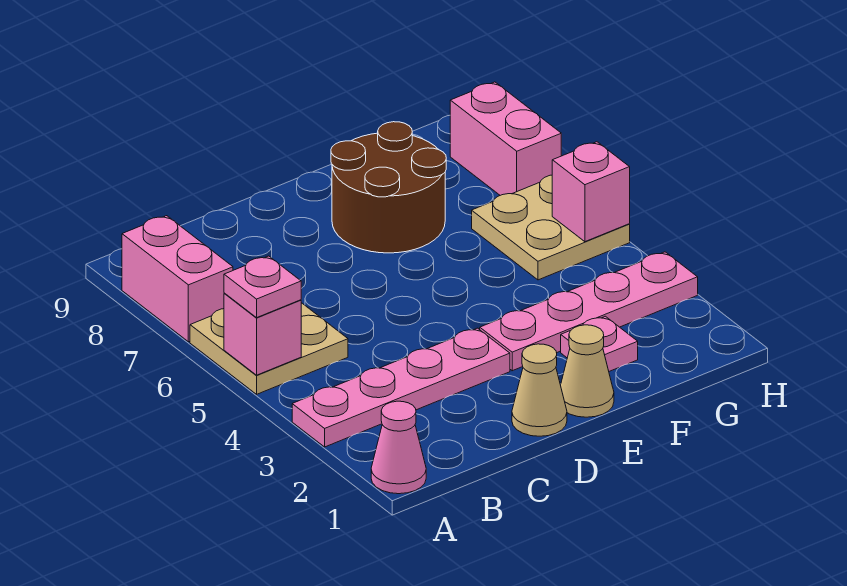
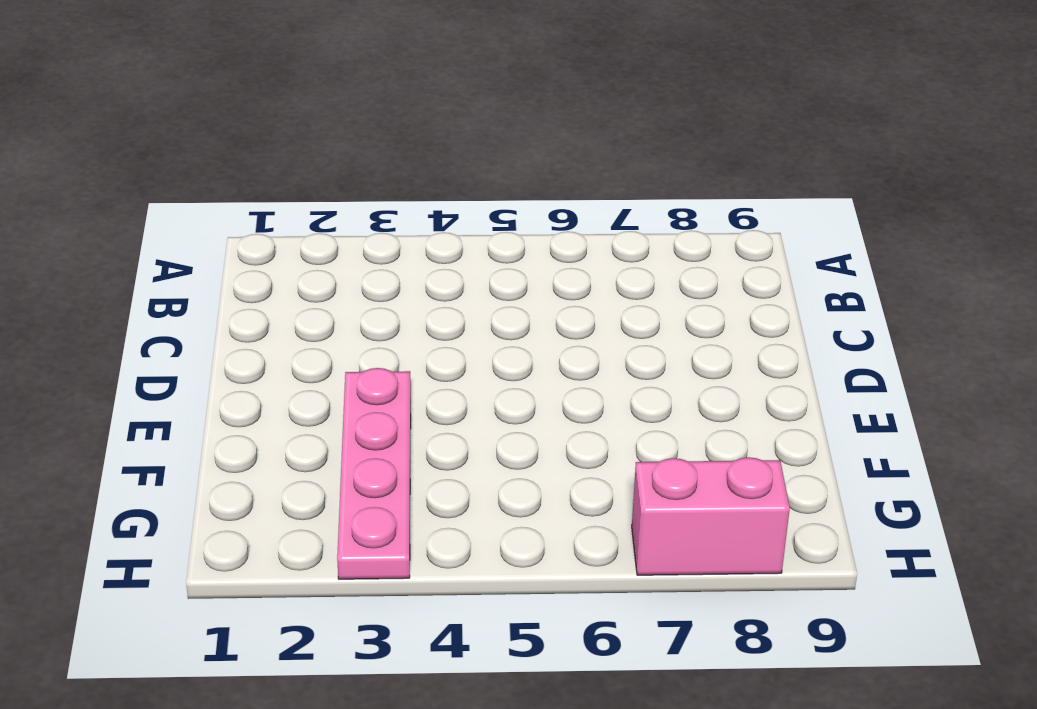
none -> pink cone A1 level 1
none -> pink plate A3:D3 level 1
none -> tan plate A5:B6 level 1

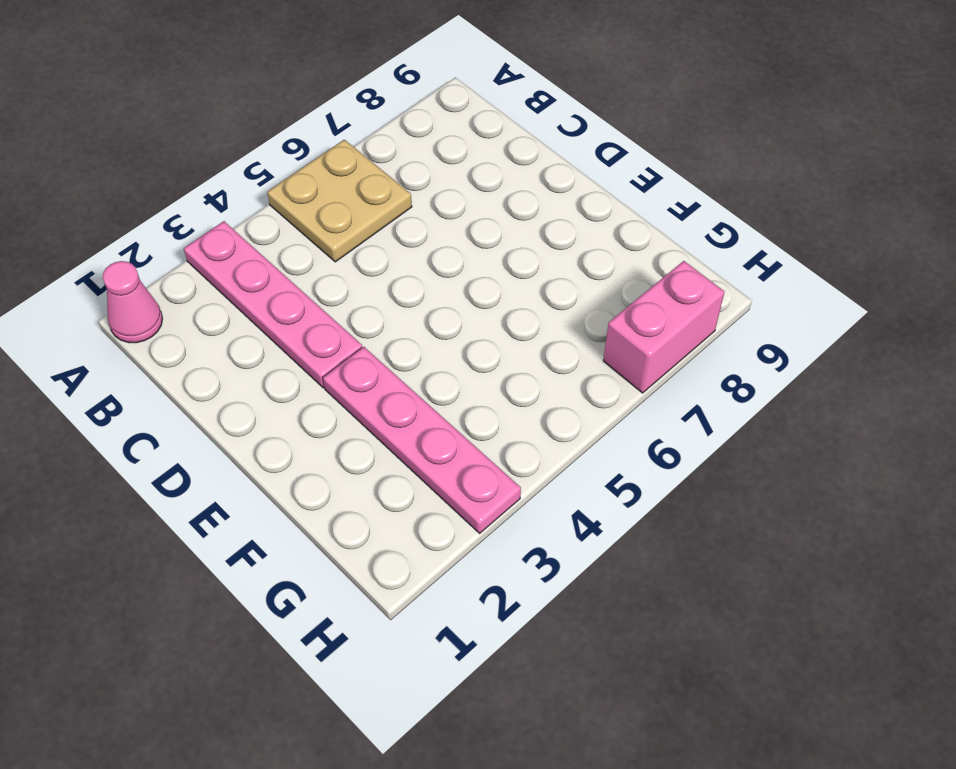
none -> pink brick A7:A8 level 1
none -> tan cone D1 level 1
none -> tan cone E1 level 1

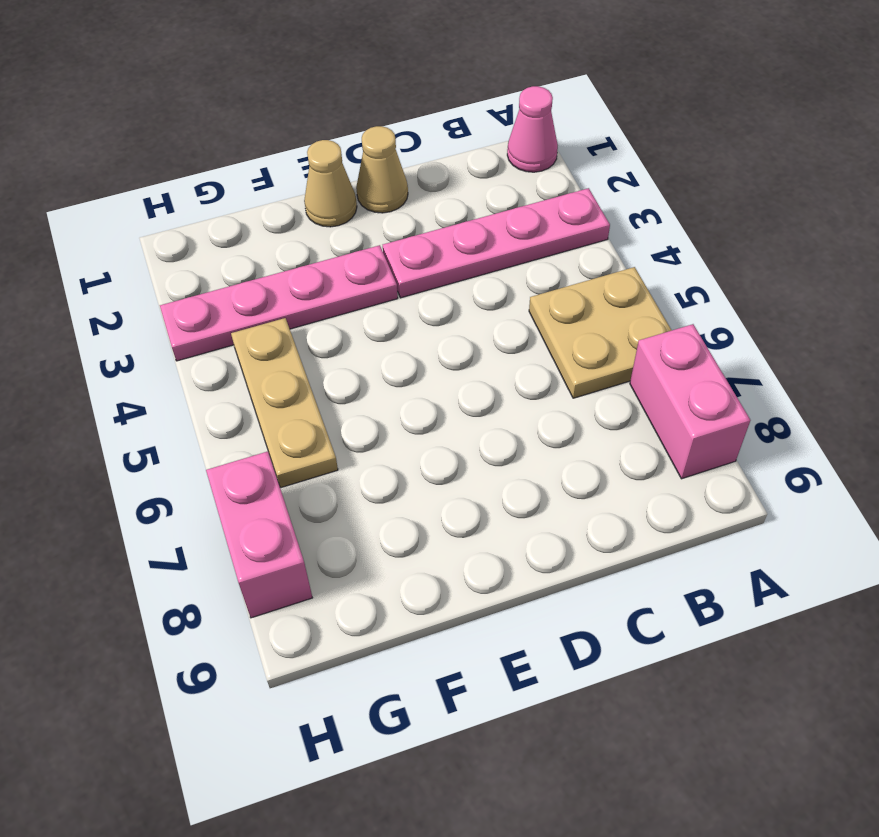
tan plate G4:G6 level 1 -> tan plate G5:H6 level 1
none -> brown round brick E7:F8 level 1
none -> pink plate F2 level 1
none -> pink brick A5 level 2

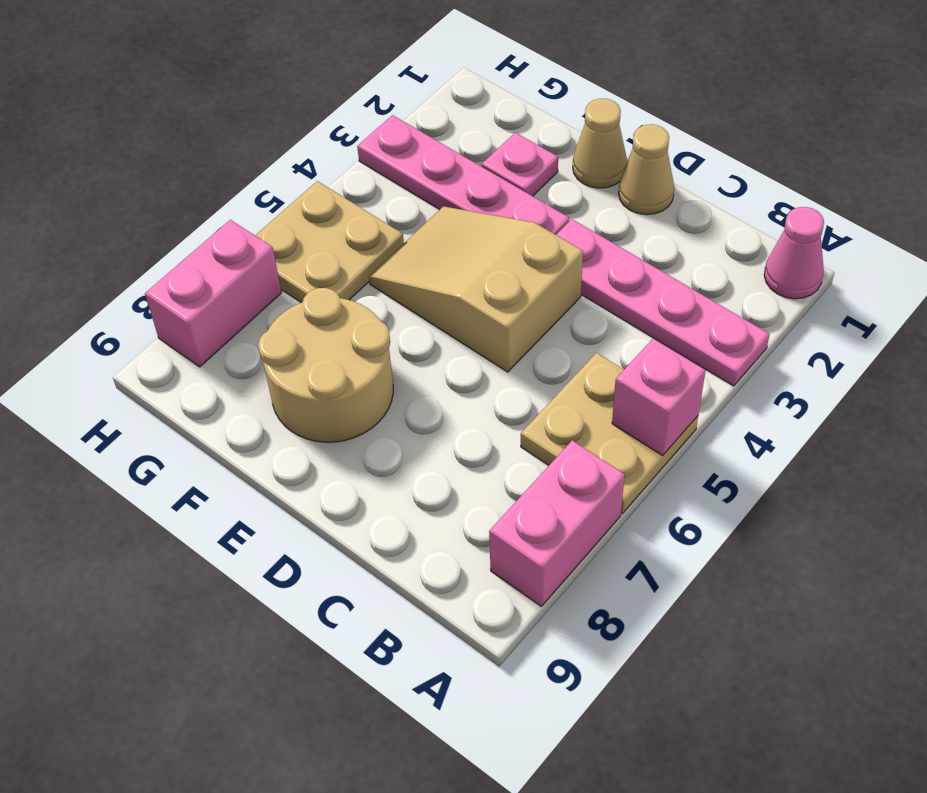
tan slope D4:F5 level 1 top D -> none
tan round brick E7:F8 level 1 -> brown round brick E7:F8 level 1
none -> pink brick H5 level 2
none -> pink plate A5 level 3

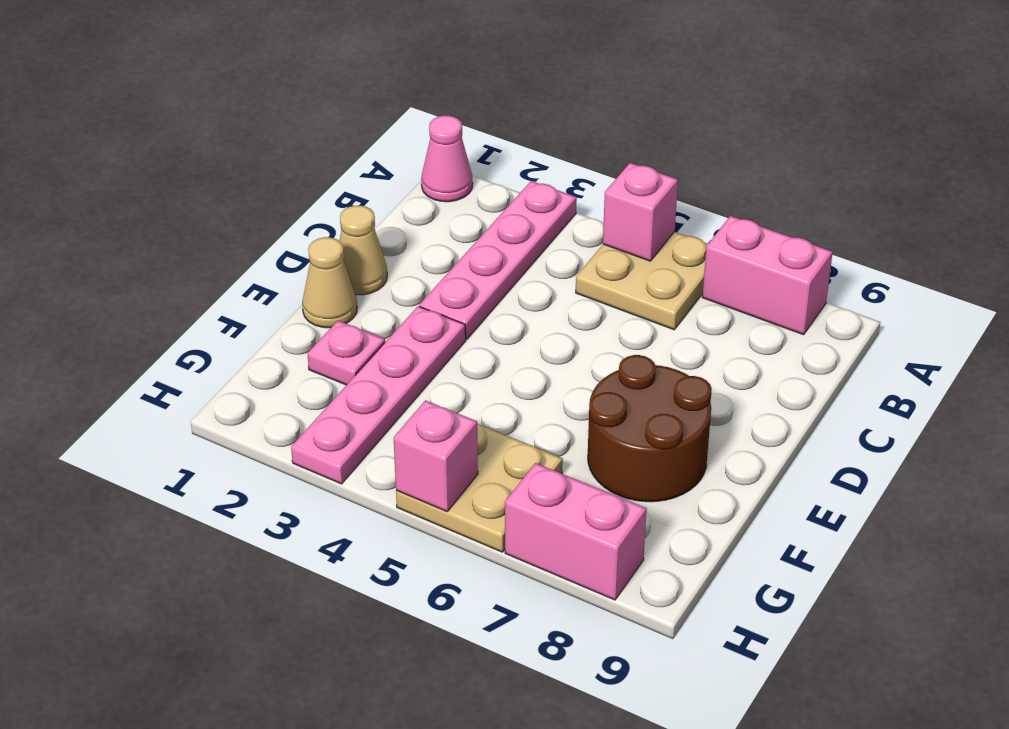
none -> pink plate A5 level 3

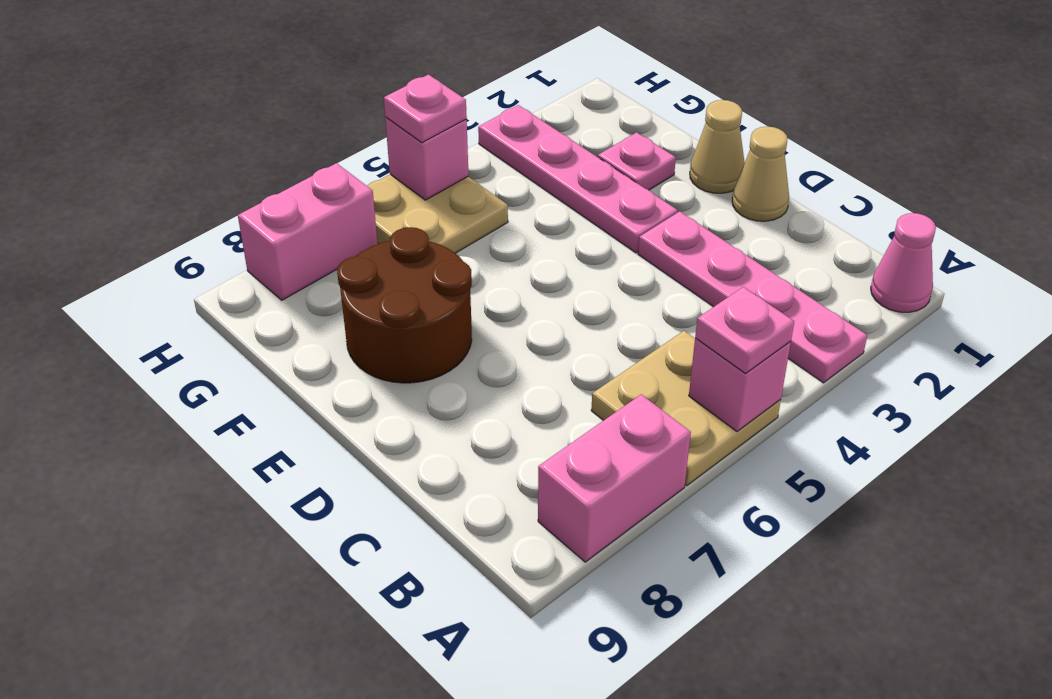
pink plate H5 level 3 -> none

